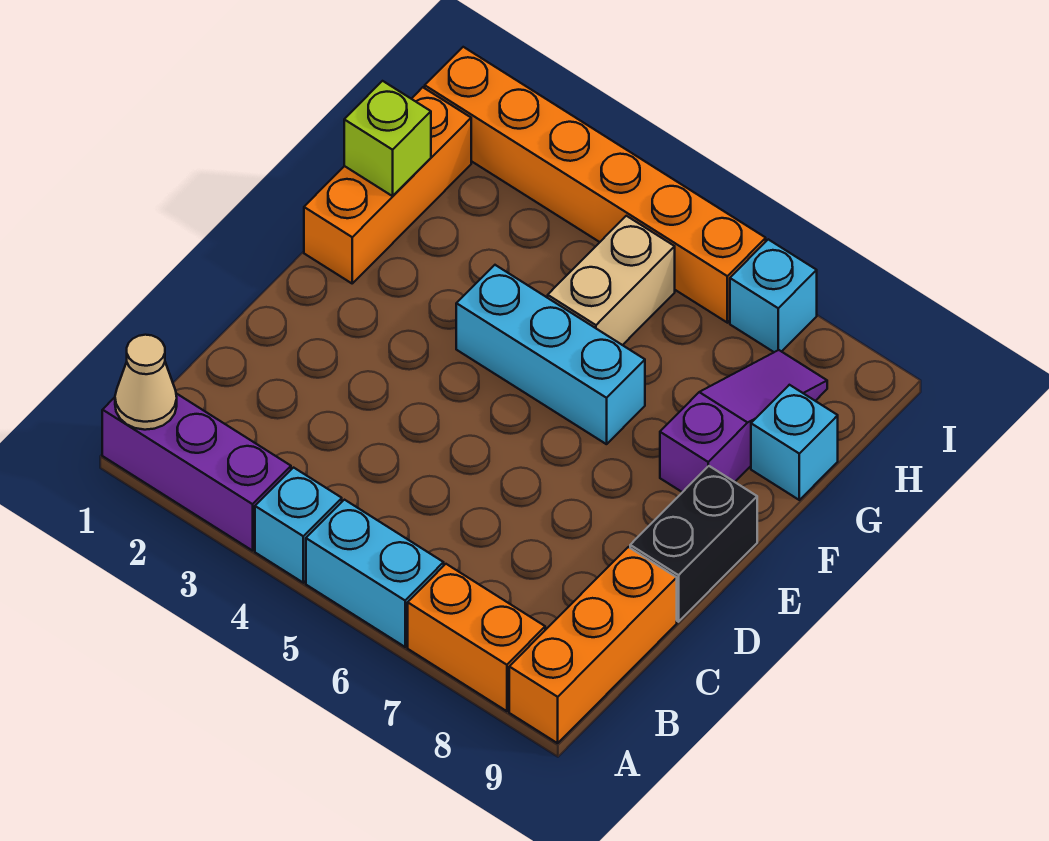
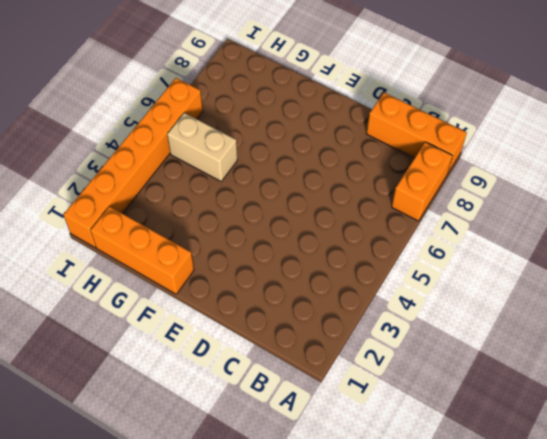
none -> purple brick A1:A3 level 1
none -> cyan brick A4 level 1
none -> cyan brick A5:A6 level 1

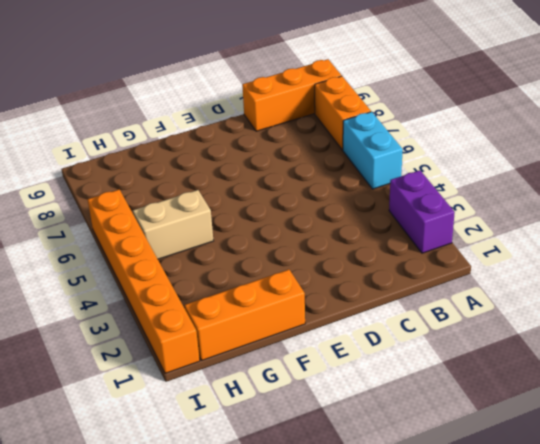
purple brick A2:A3 level 1 -> purple brick A1:A3 level 1
none -> cyan brick A4 level 1
none -> black brick D9:E9 level 1
none -> cyan brick F4:F6 level 1

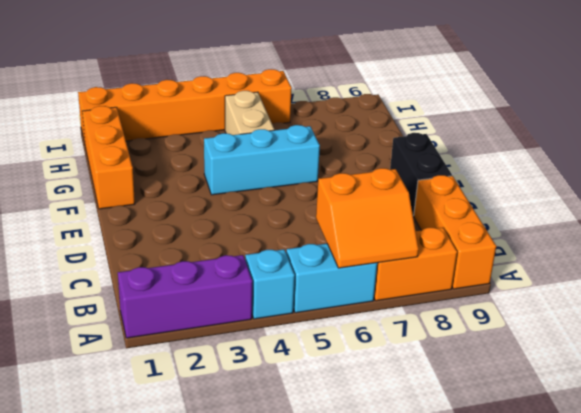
orange slope A6:B7 level 2 top B -> none
none -> purple slope F8:H8 level 1 top F
none -> cyan brick G9 level 1
none -> cyan brick I7 level 1

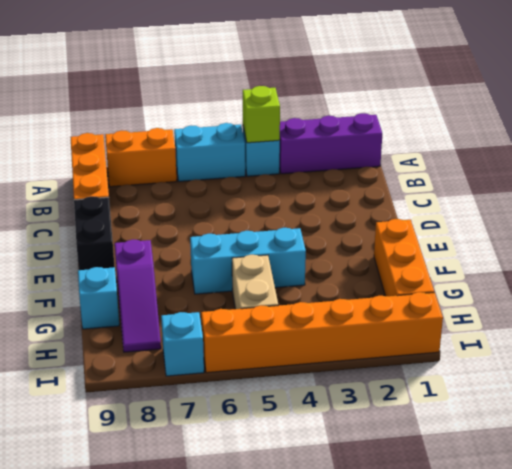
lime brick A4 level 2 -> lime brick G1 level 2
none -> tan cone A1 level 2

